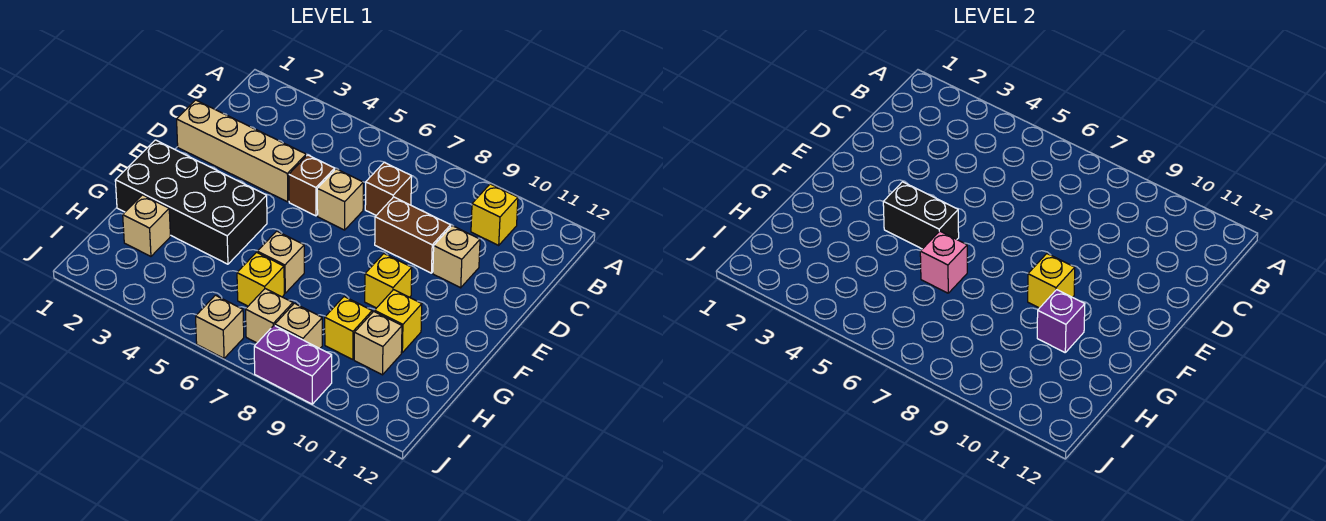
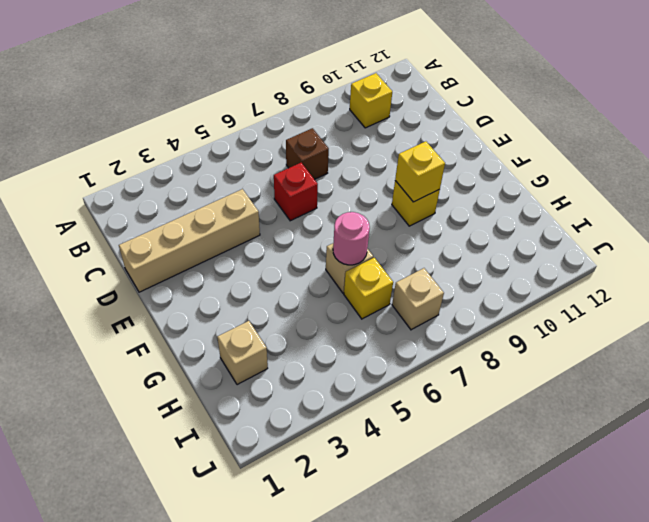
red brick D6 level 1 -> tan brick D6 level 1
pink round brick G6 level 2 -> pink brick G6 level 2
none -> brown brick D5 level 1
none -> brown brick D8:D9 level 1
none -> tan brick D10 level 1

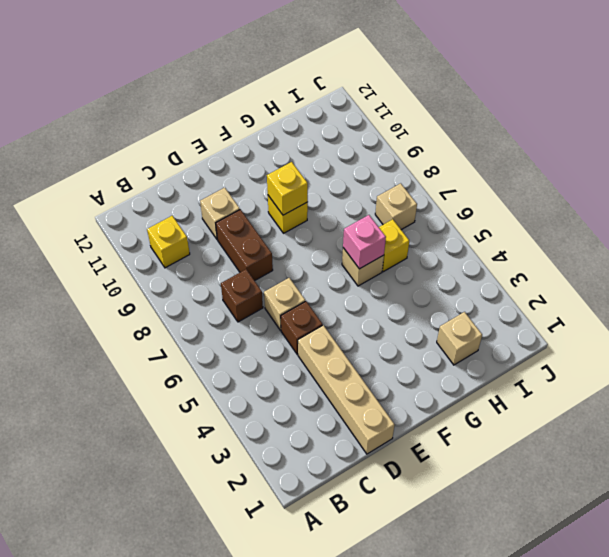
none -> black brick F1:G4 level 1
none -> yellow brick G10 level 1
none -> yellow brick H9 level 1

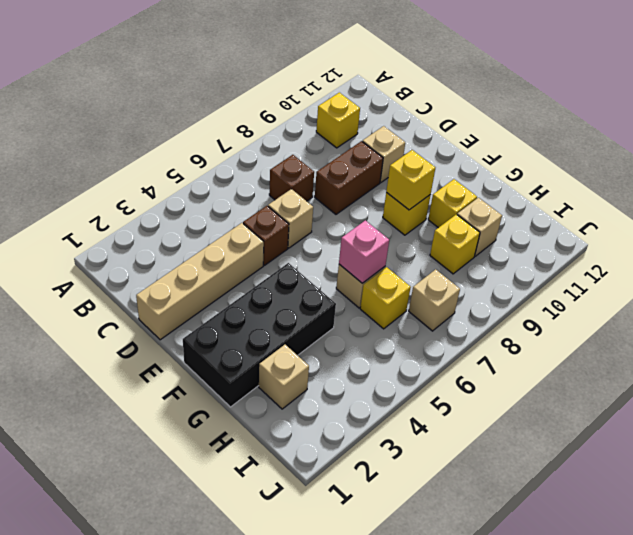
none -> tan brick I8 level 1
none -> tan brick J6 level 1
none -> purple brick J8:J9 level 1

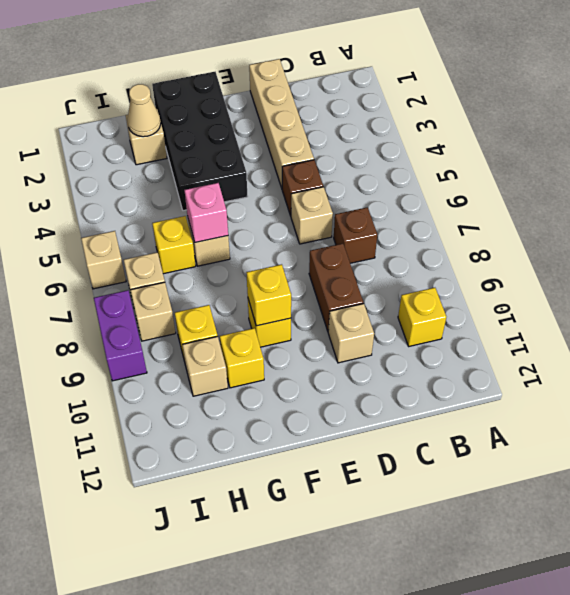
tan cone H2 level 2 -> none
none -> black brick F4:F5 level 2
none -> purple brick G10 level 2

